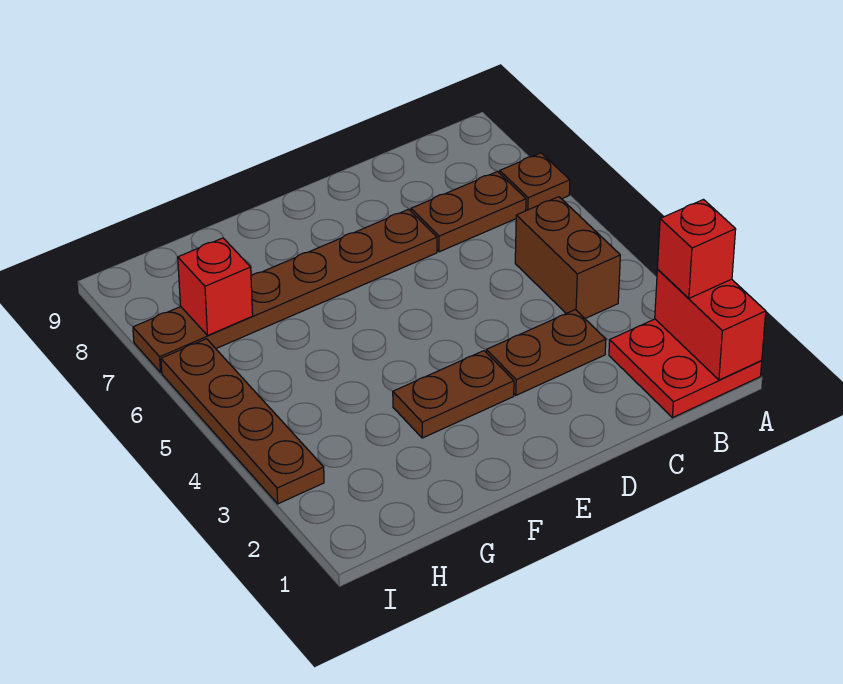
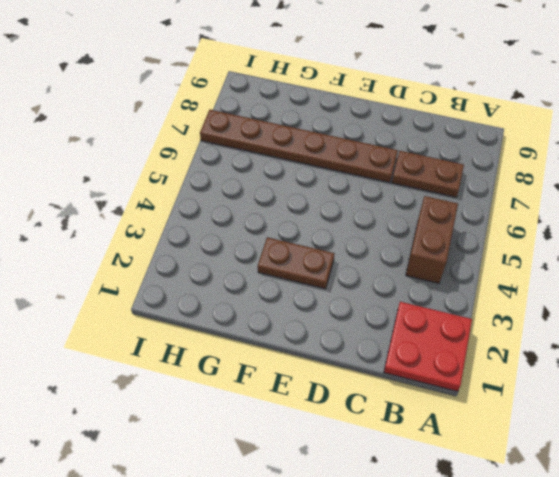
none -> brown plate A7 level 1
none -> brown plate C3:D3 level 1

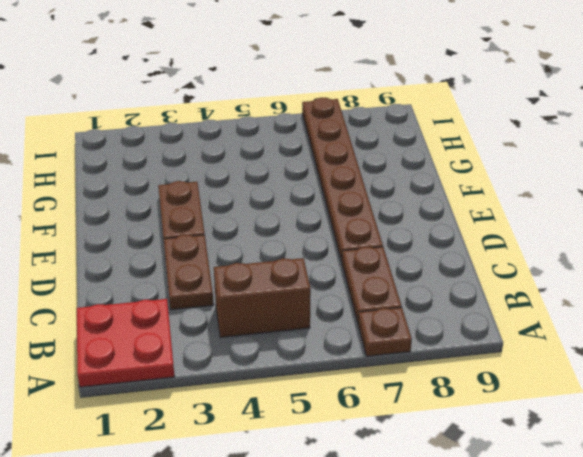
none -> brown plate I3:I6 level 1
none -> red brick A1:A2 level 2

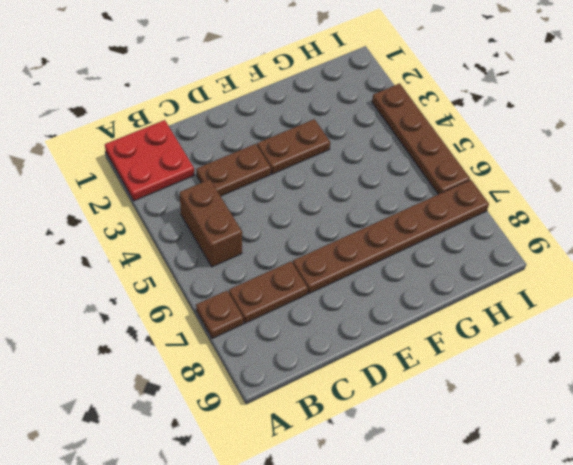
none -> red brick A1:A2 level 2
none -> red brick H7 level 2

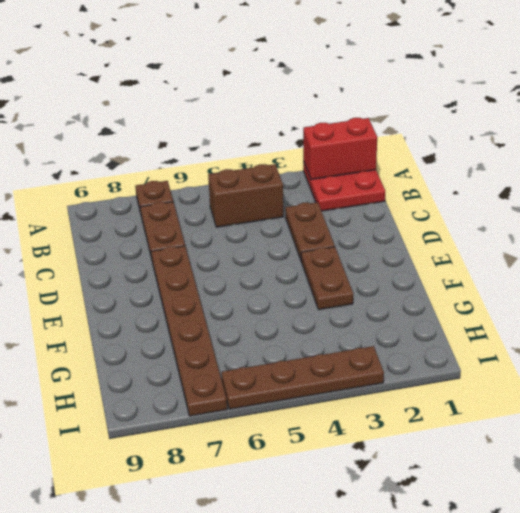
none -> red brick H7 level 2
none -> red brick A2 level 3

